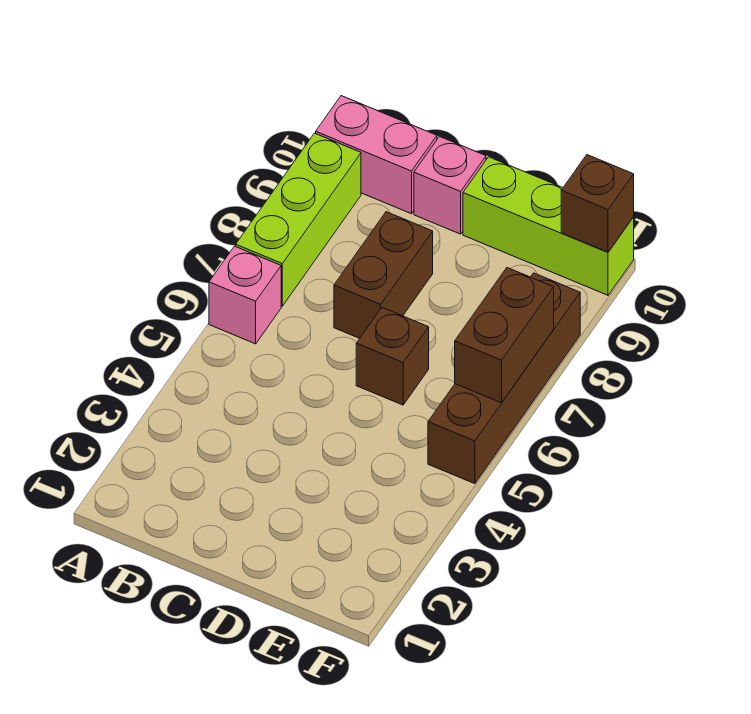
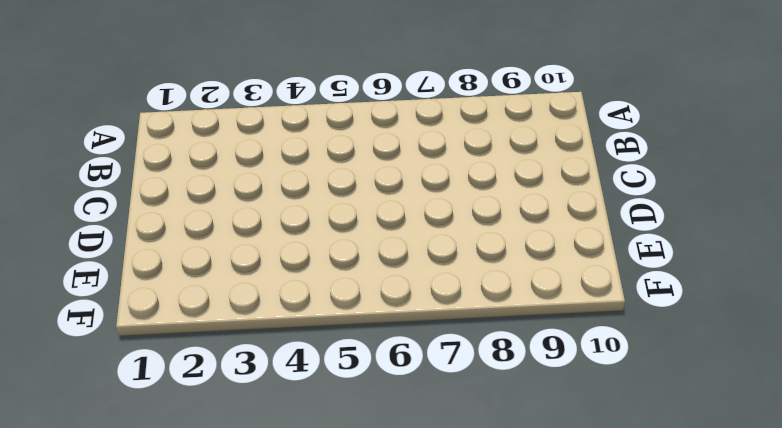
none -> pink brick A6 level 1
none -> lime brick A7:A9 level 1

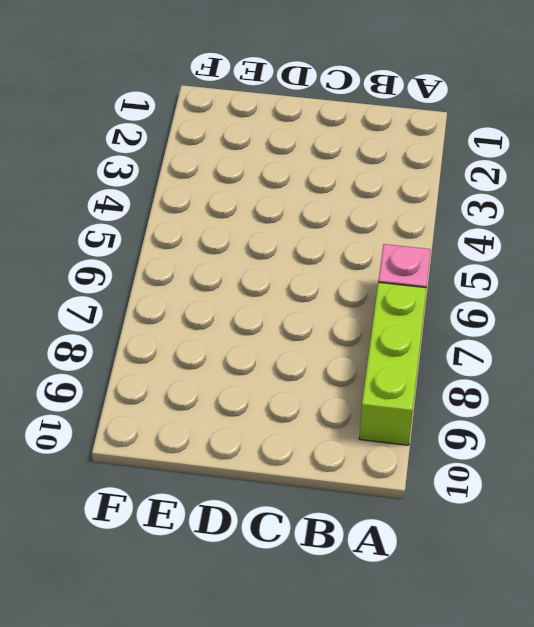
none -> pink brick A10:B10 level 1
none -> brown brick C7:C8 level 1

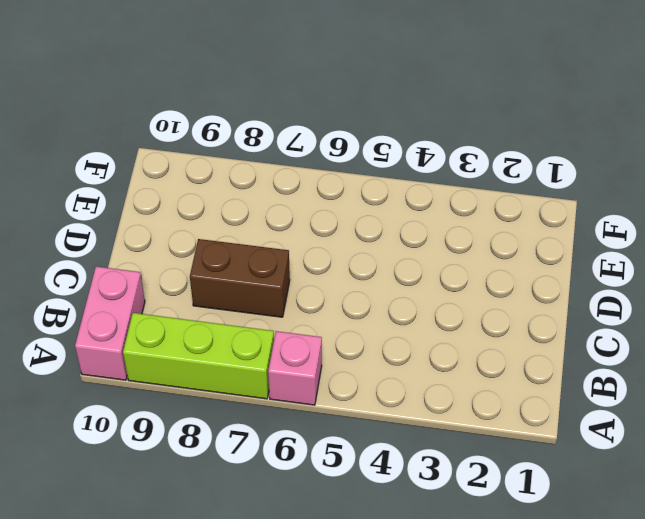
none -> pink brick C10 level 1
none -> brown brick D6 level 1

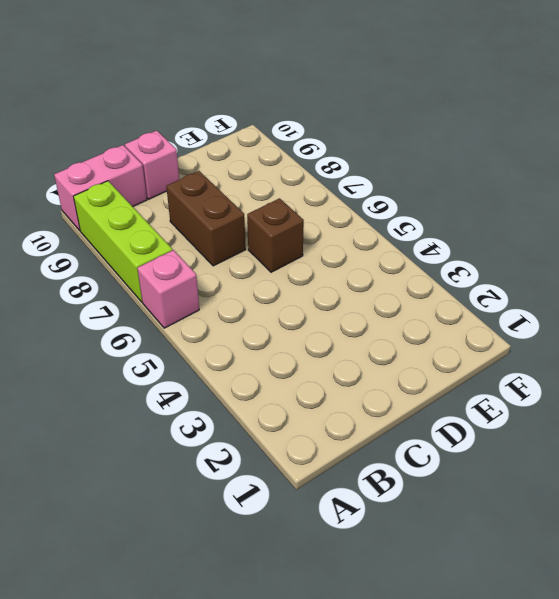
none -> lime brick D10:F10 level 1
none -> brown brick F5:F8 level 1

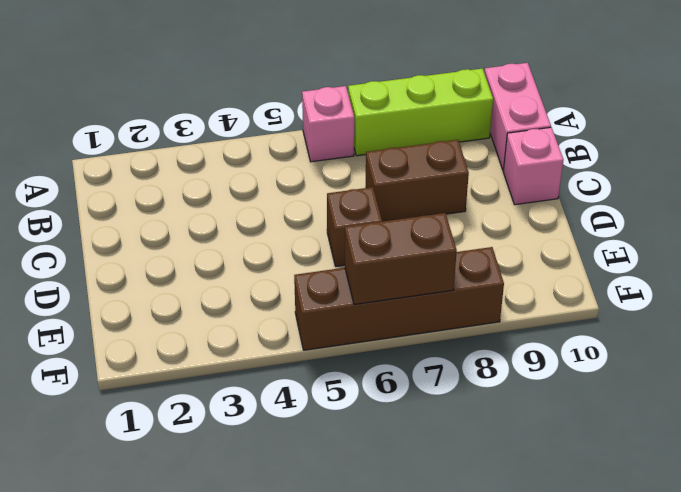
none -> lime brick D10:F10 level 1
none -> brown brick F10 level 2

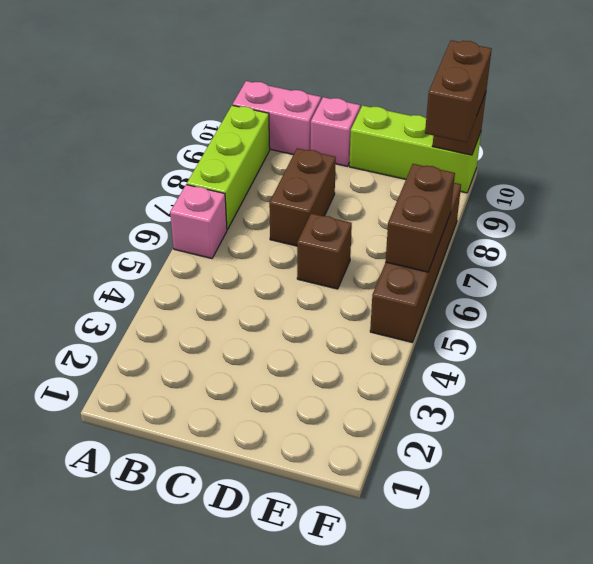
brown brick F9:F10 level 3 -> none

